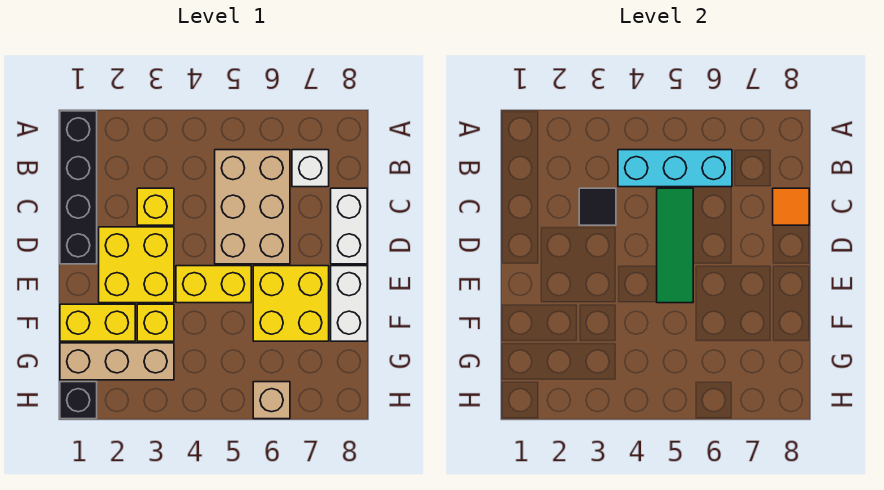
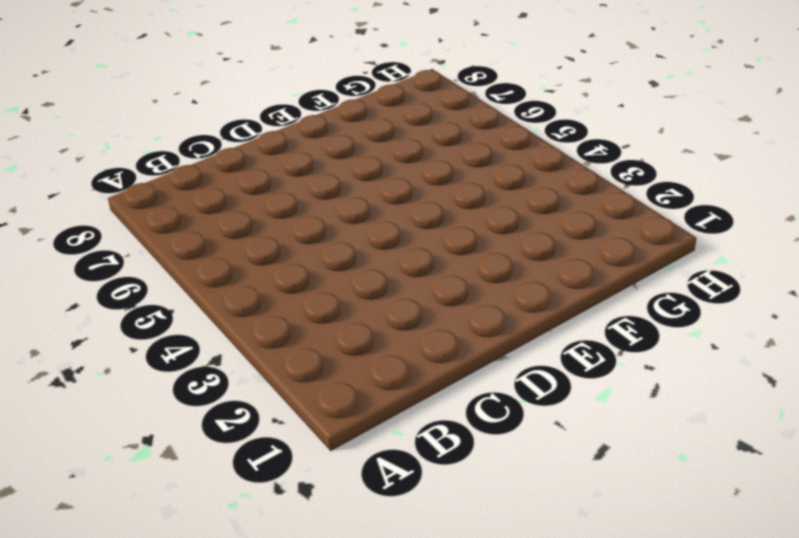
none -> black brick A1:D1 level 1
none -> tan brick B5:D6 level 1
none -> white brick B7 level 1

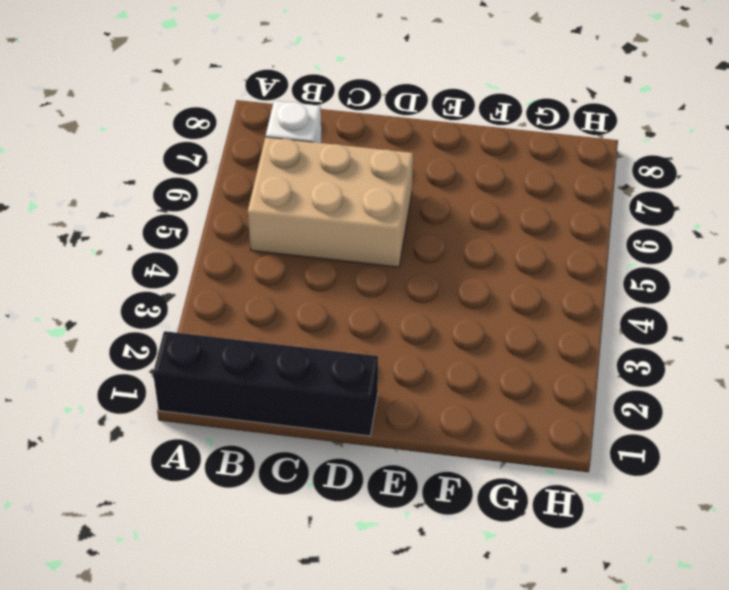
none -> yellow brick C3 level 1
none -> white brick C8:D8 level 1
none -> yellow brick D2:E3 level 1

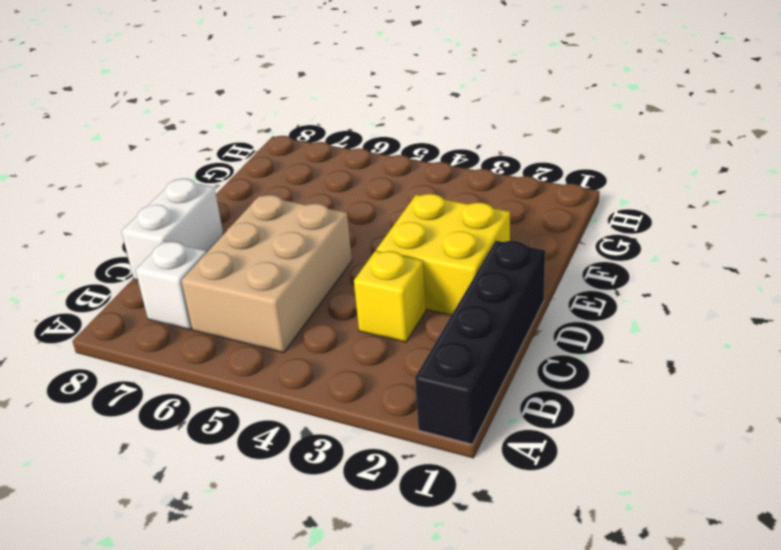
none -> yellow brick E4:E5 level 1
none -> yellow brick E6:F7 level 1
none -> white brick E8:F8 level 1

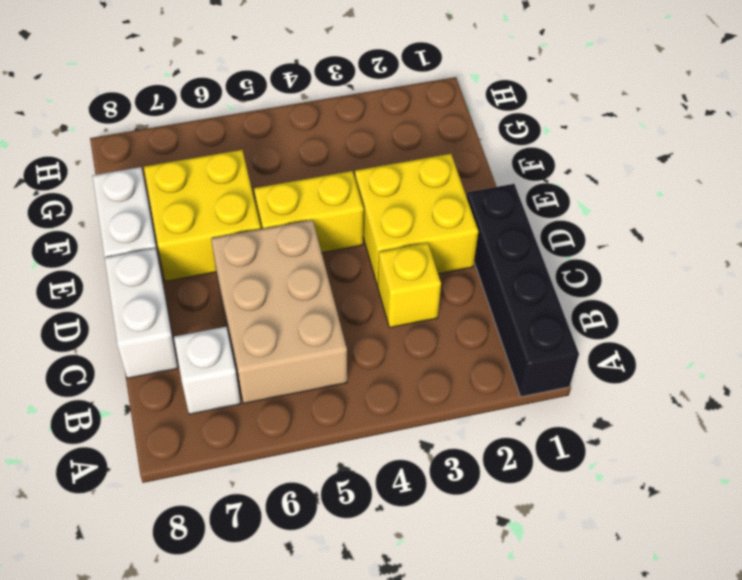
none -> yellow brick F1:F2 level 1
none -> yellow brick F3 level 1
none -> tan brick G1:G3 level 1

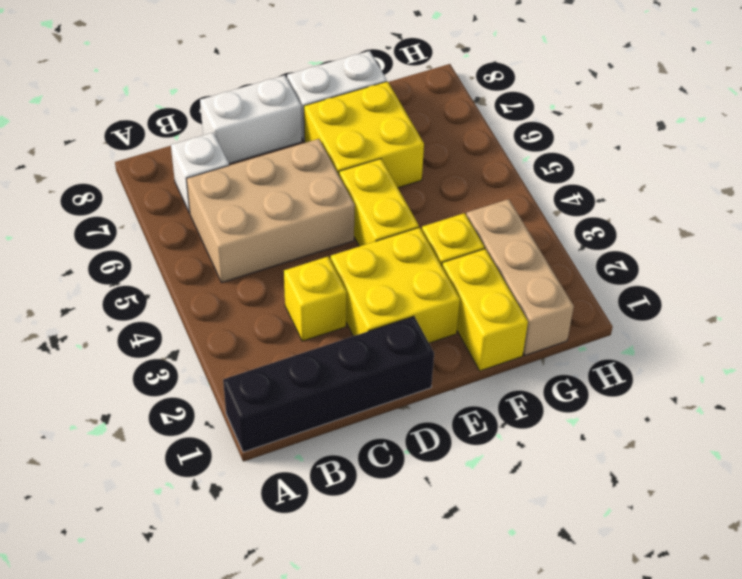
none -> black brick H1 level 1
none -> tan brick H6 level 1
none -> cyan brick B4:B6 level 2

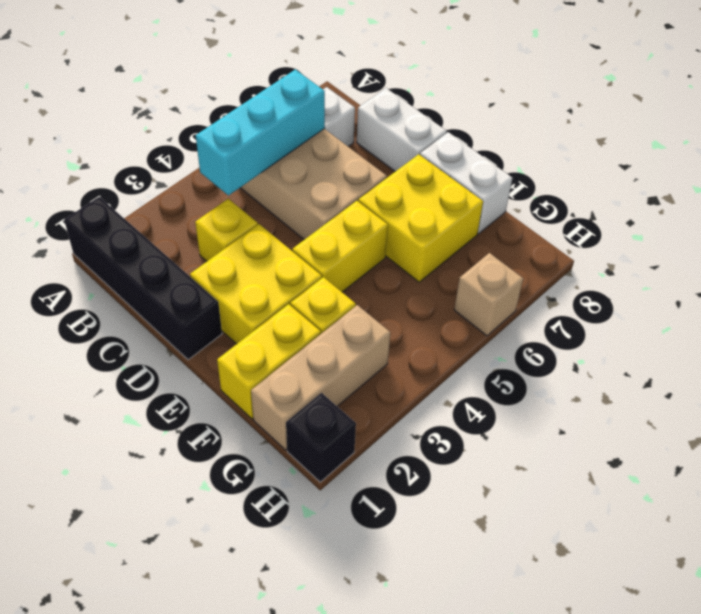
none -> black tile C3 level 2
none -> green tile C5:E5 level 2
none -> orange tile C8 level 2

